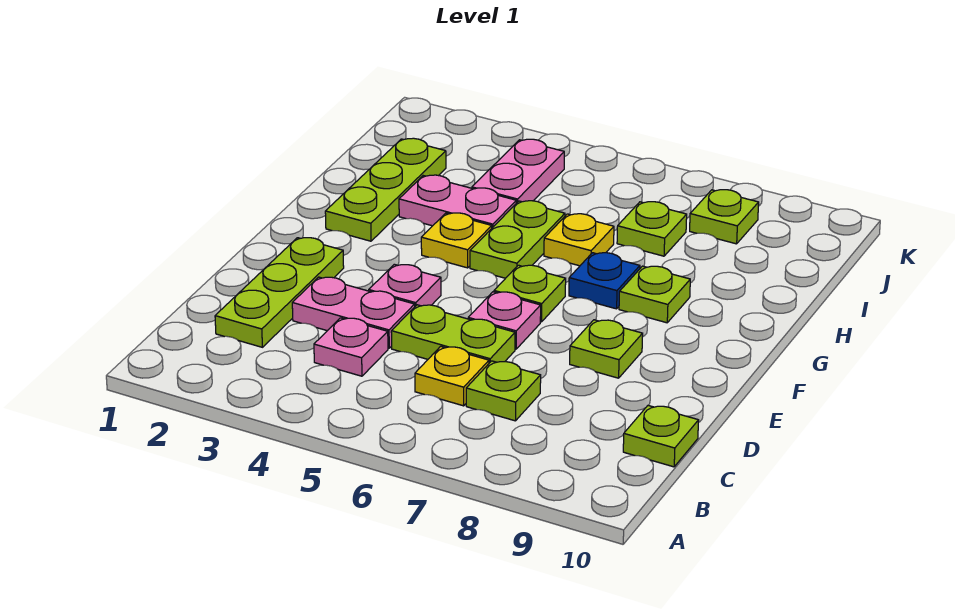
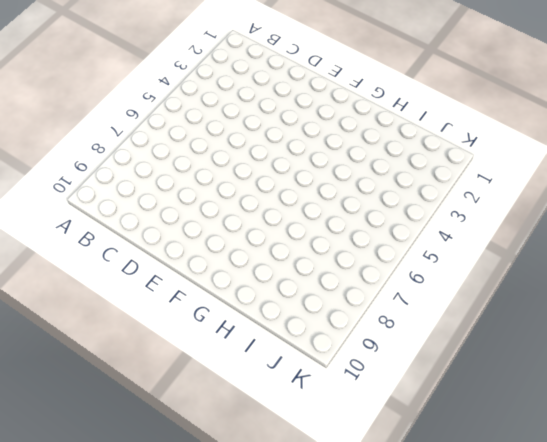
none -> lime plate C2:E2 level 1
none -> pink plate C4 level 1
none -> yellow plate C6 level 1

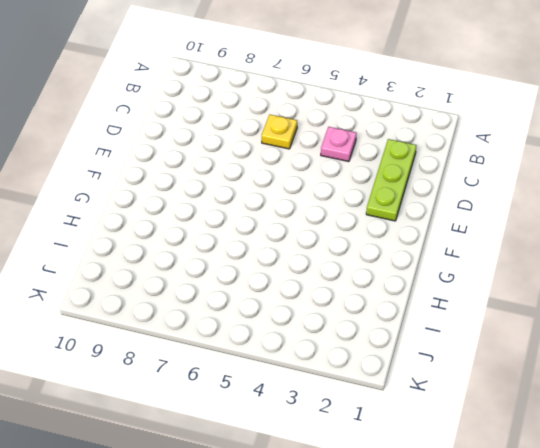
none -> lime plate C7 level 1
none -> lime plate C10 level 1
none -> pink plate D3:D4 level 1

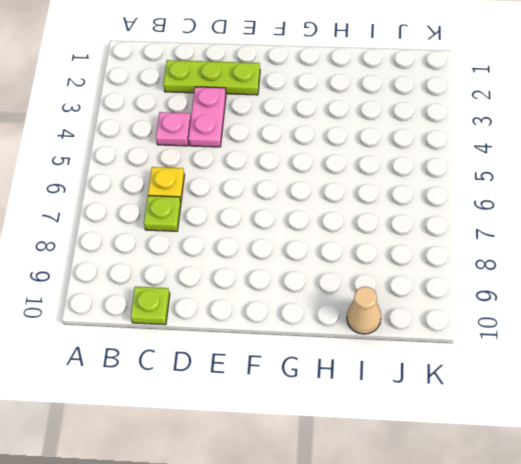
tan cone I10 level 1 -> none
none -> lime plate D5:D6 level 1
none -> pink plate E4 level 1
none -> pink plate E6 level 1

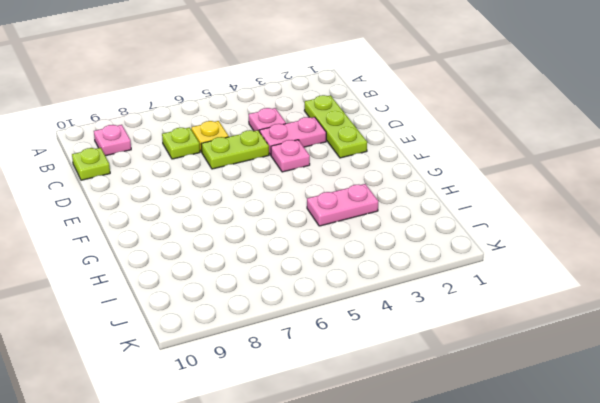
pink plate B9 level 1 -> pink plate E6 level 1
none -> lime plate E8 level 1
none -> lime plate F6 level 1
none -> lime plate G2:I2 level 1

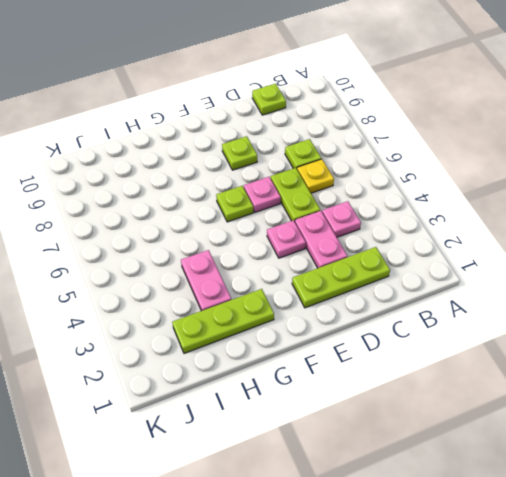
none -> yellow plate G4 level 1
none -> lime plate G5:H5 level 1
none -> blue plate G7 level 1

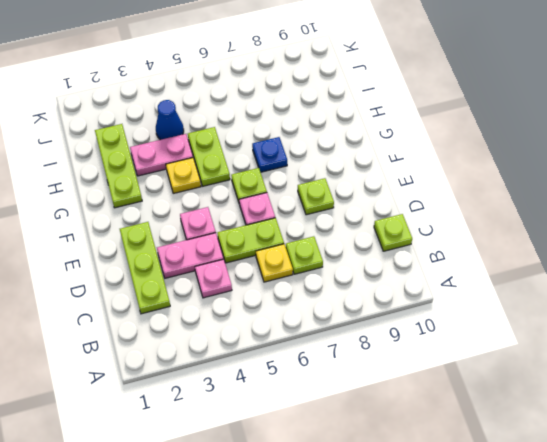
blue cone I4 level 1 -> pink plate I4:J4 level 1
none -> lime plate G8 level 1
none -> yellow plate H6 level 1
none -> lime plate I7 level 1

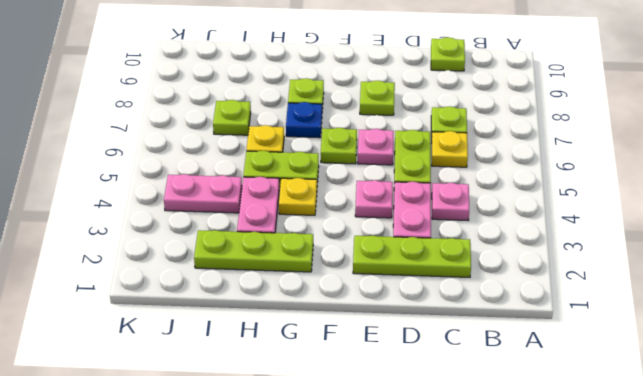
none -> lime plate J8 level 1

